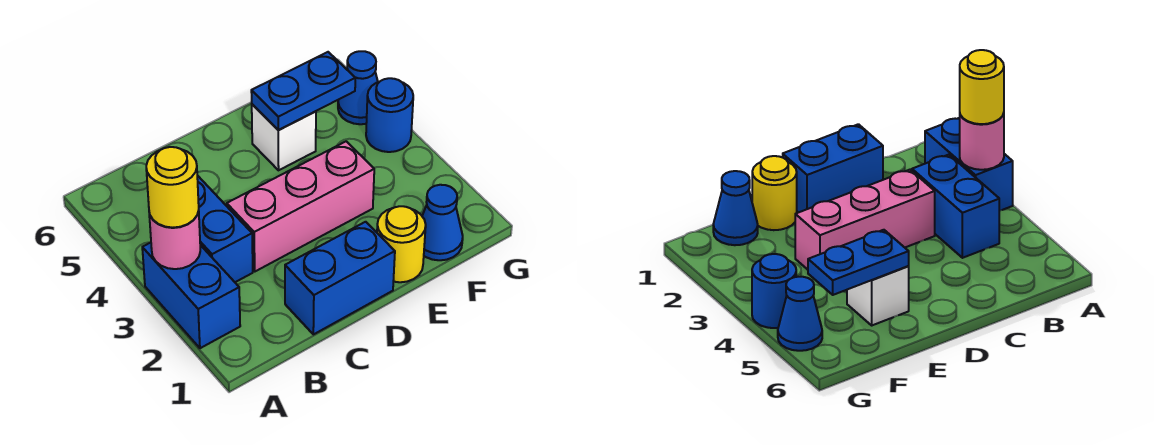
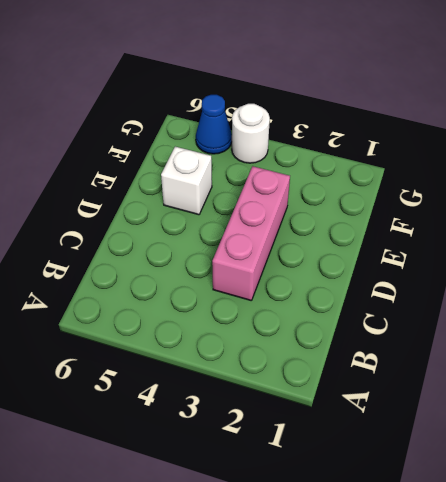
white round brick G4 level 1 -> blue round brick G4 level 1
none -> blue brick A2:A3 level 1
none -> blue brick B3:B4 level 1
none -> blue brick C1:D1 level 1

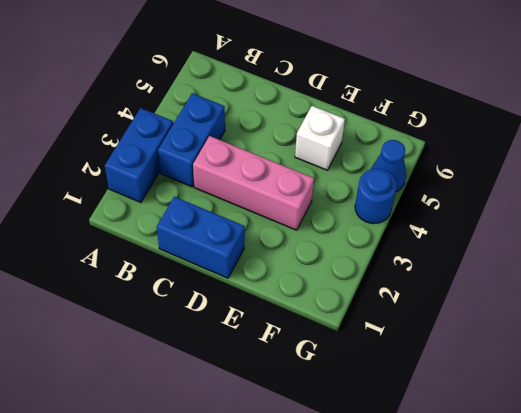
none -> yellow round brick E1 level 1
none -> blue cone F1 level 1
none -> pink round brick A3 level 2

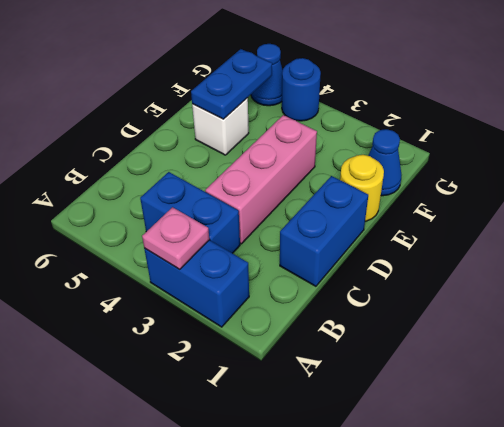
pink plate A3 level 2 -> pink round brick A3 level 2
none -> yellow round brick A3 level 3

